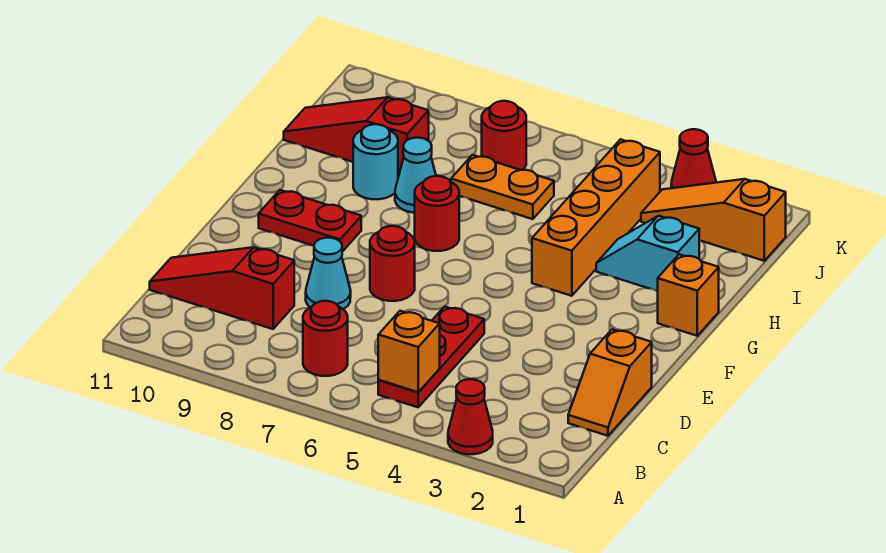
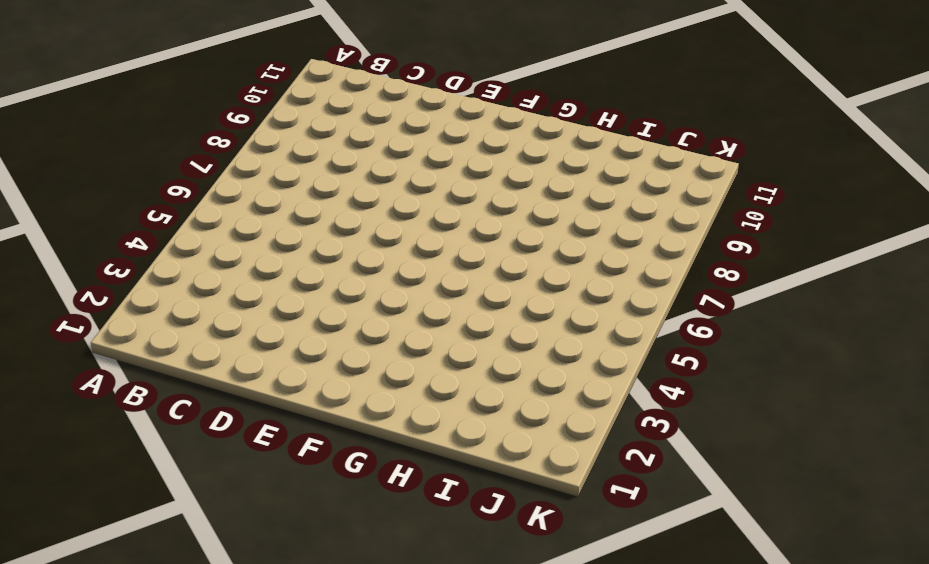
none -> red cone A3 level 1
none -> red plate B5:D5 level 1
none -> red round brick B7 level 1

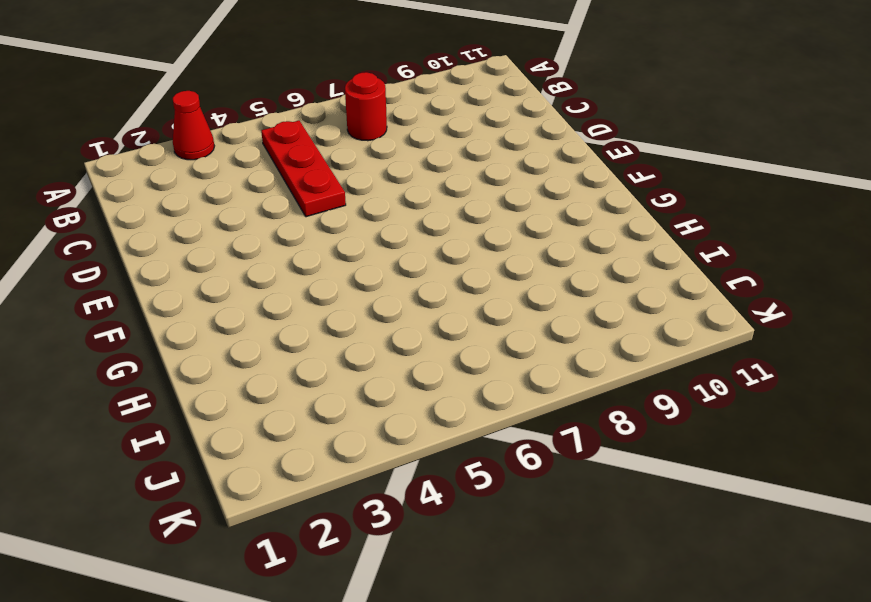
none -> orange slope C1:D1 level 1 top D
none -> red slope C9:C11 level 1 top 9
none -> cyan cone D8 level 1

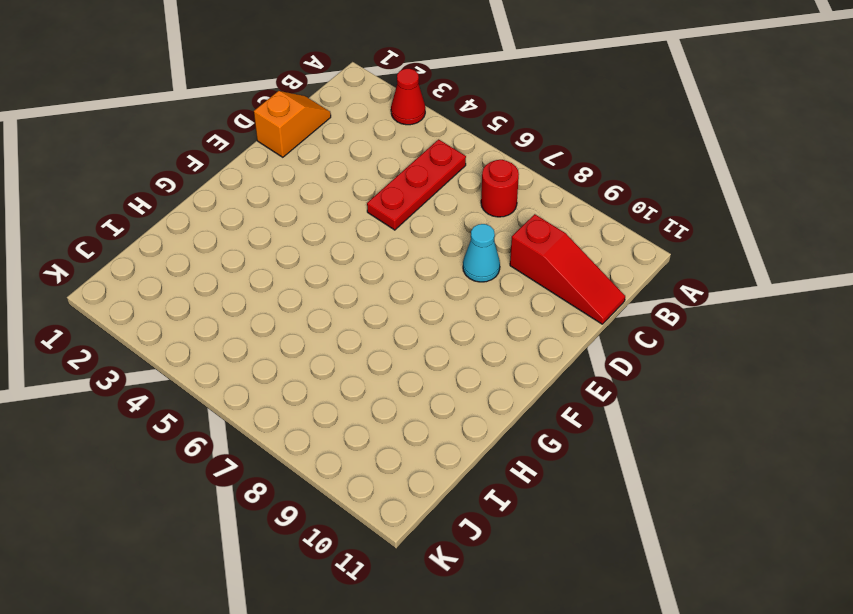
none -> red round brick E7 level 1
none -> red plate F9:F10 level 1
none -> orange brick G1 level 1

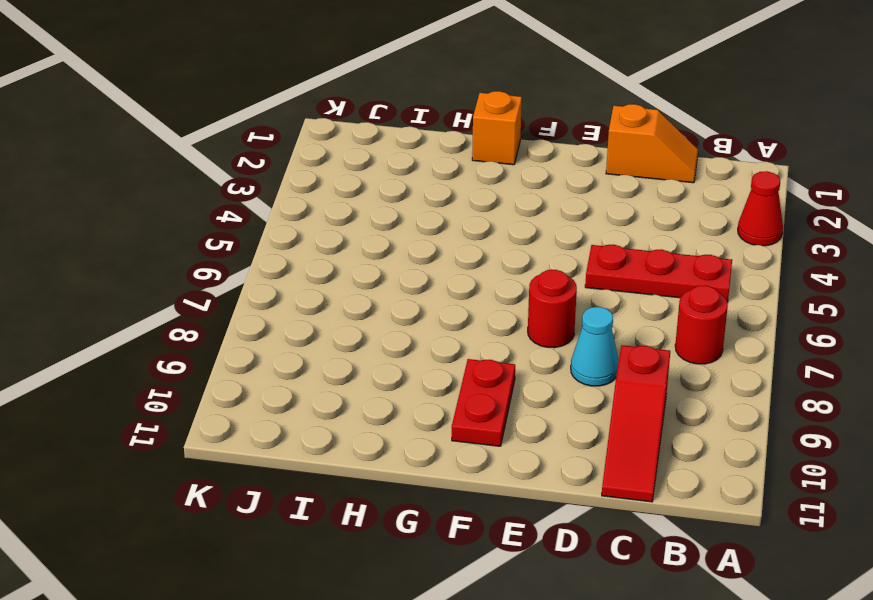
none -> orange brick G4:J4 level 1
none -> red round brick G7 level 1
none -> cyan slope H2:H3 level 1 top 2

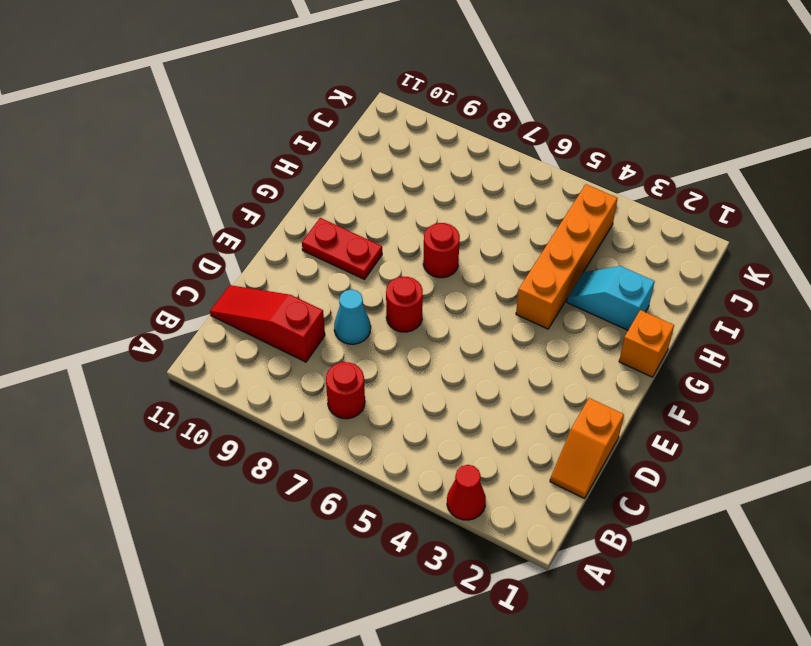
none -> red plate B5:D5 level 1
none -> cyan cone H8 level 1
none -> cyan round brick H9 level 1

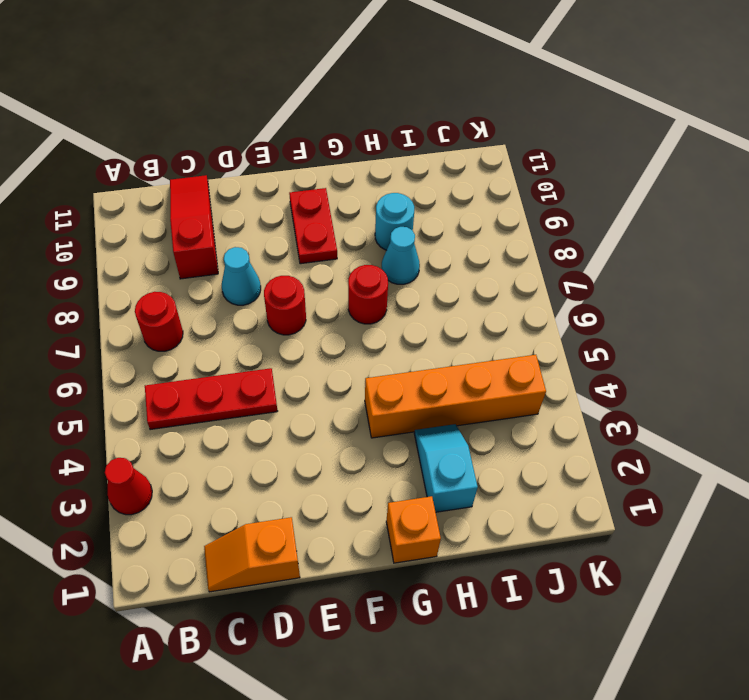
none -> orange plate I6:I7 level 1
none -> red slope I9:I11 level 1 top 9
none -> orange slope J1:J3 level 1 top 1

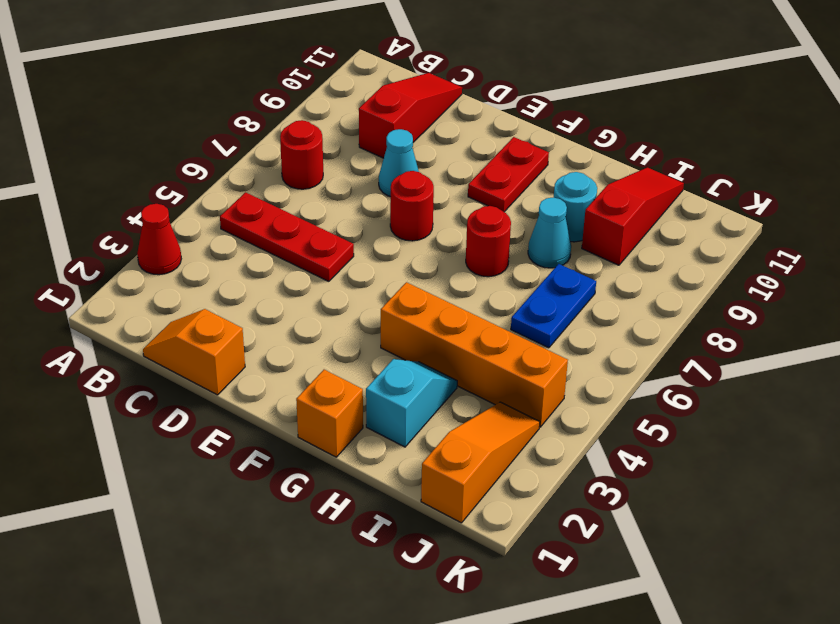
blue plate I6:I7 level 1 -> orange plate I6:I7 level 1
none -> red round brick J7 level 1
none -> red cone K3 level 1
none -> orange brick B5 level 2

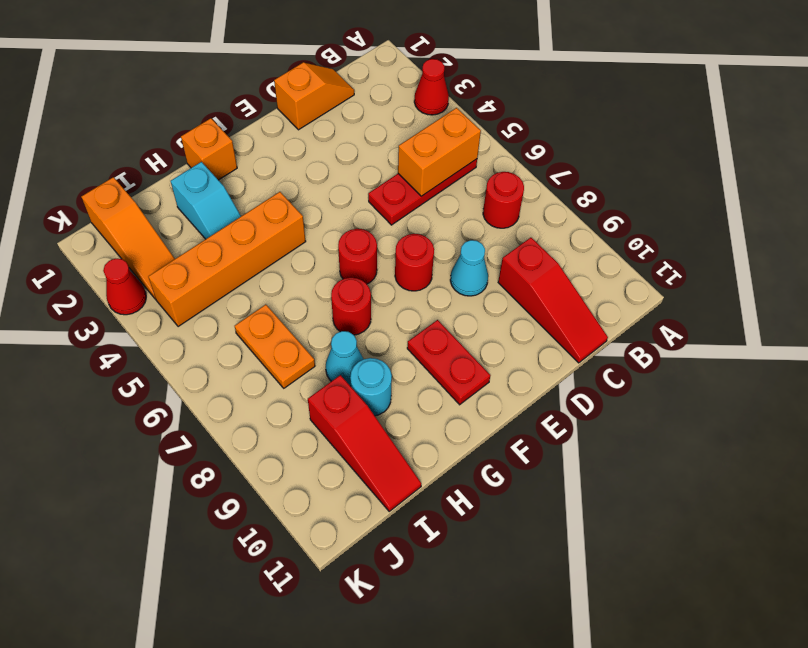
orange brick B5:C5 level 2 -> orange brick B5 level 2
red round brick F6 level 1 -> red round brick J7 level 1

